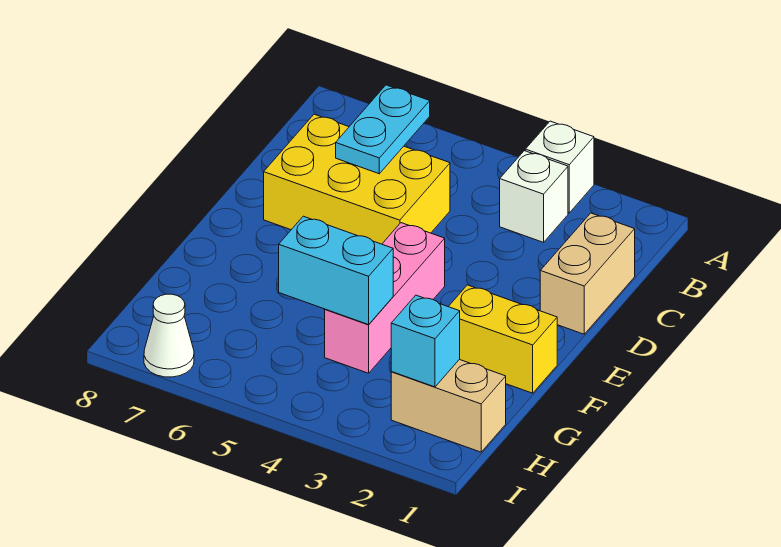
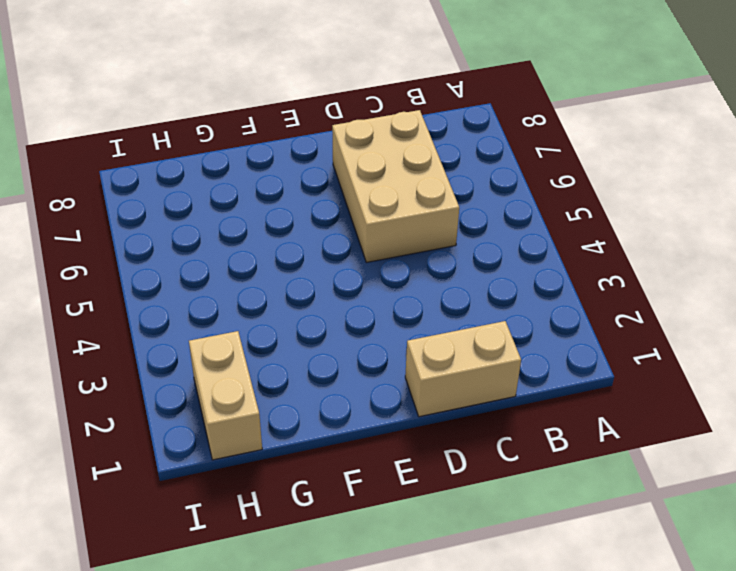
tan brick C5:D7 level 1 -> yellow brick C5:D7 level 1
none -> white brick A3 level 1
none -> white brick B3 level 1

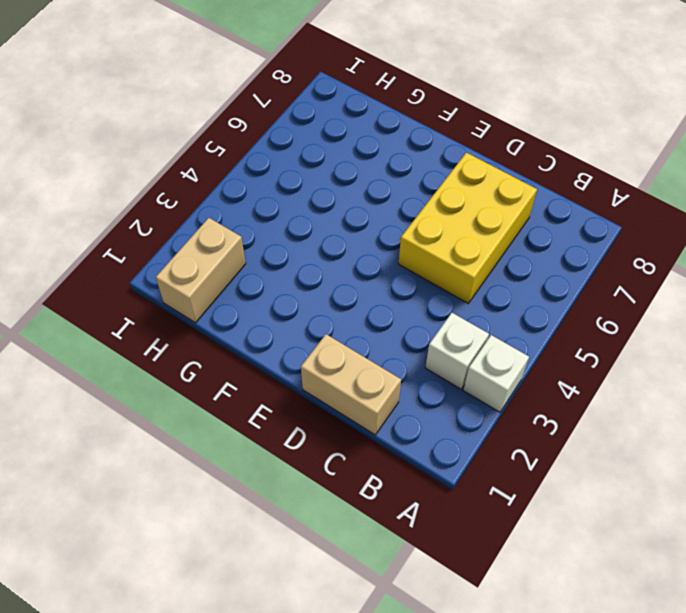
none -> pink brick E4:G4 level 1
none -> yellow brick F1:F2 level 1

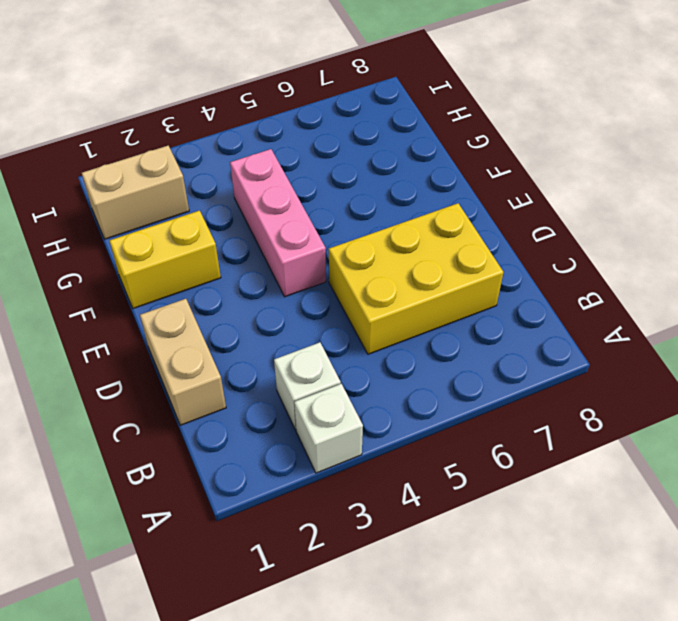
none -> white cone I7 level 1
none -> cyan plate B6:C6 level 2

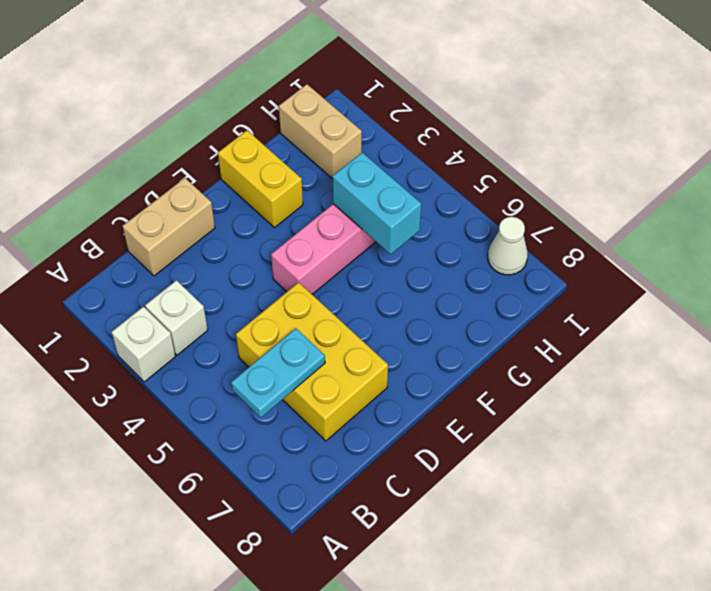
none -> cyan brick H2 level 2

